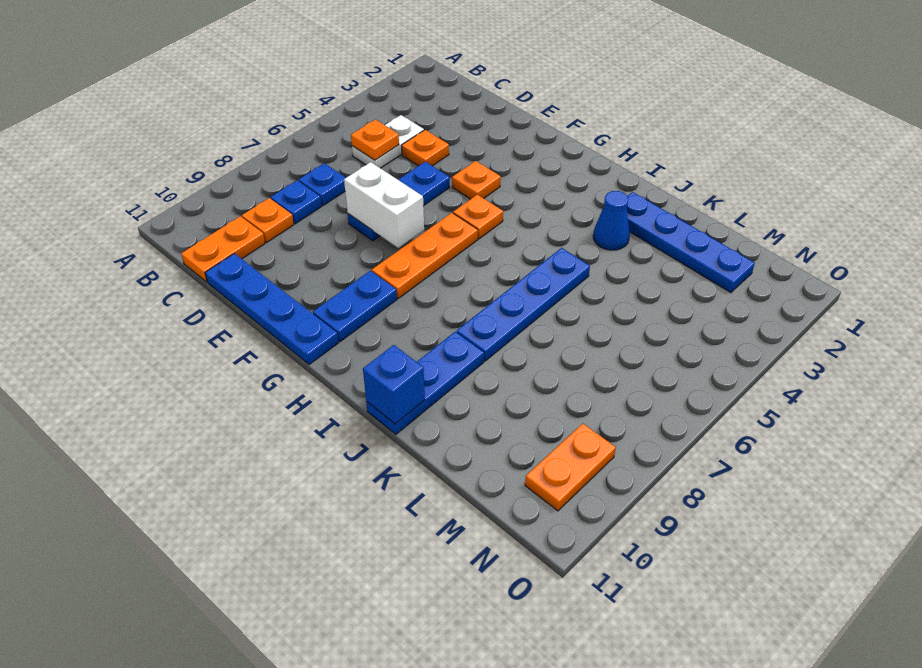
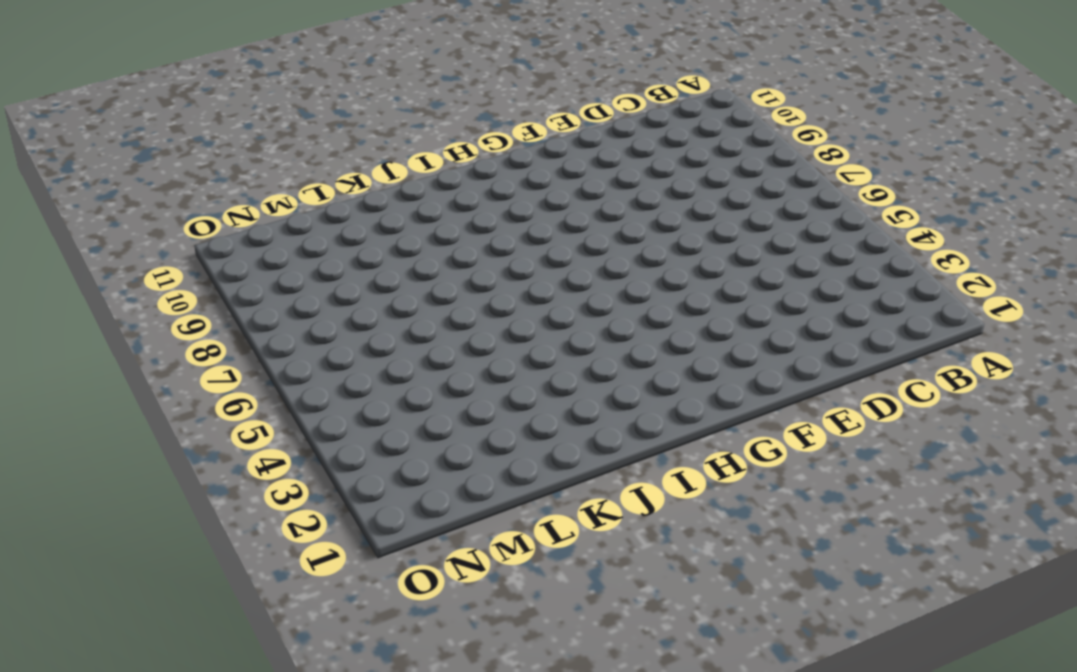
none -> white plate C4:C5 level 1
none -> blue plate C7 level 1
none -> blue plate C8 level 1

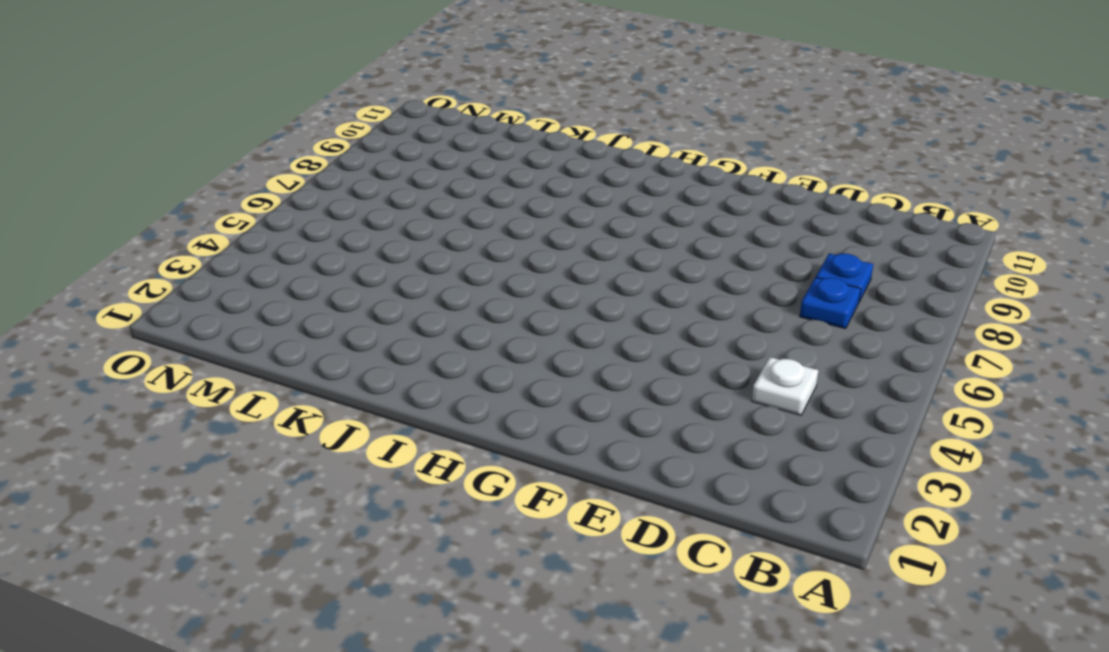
white plate C4 level 1 -> white plate C4:C5 level 1
none -> orange plate C9 level 1
none -> orange plate C10:C11 level 1
none -> orange plate D4 level 1

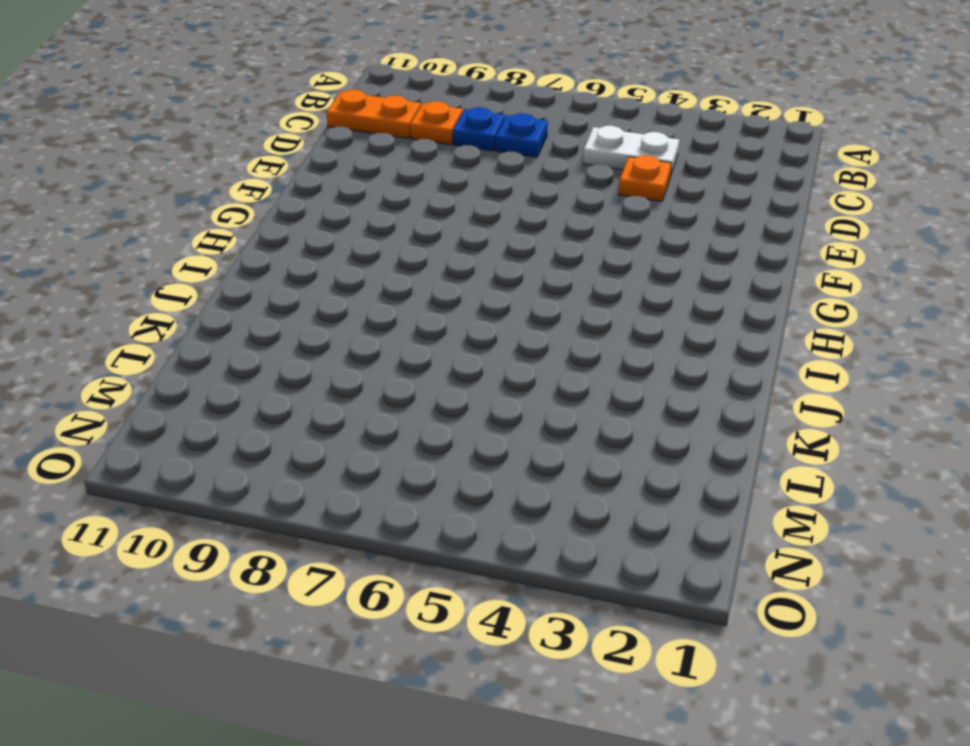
none -> blue plate D11:G11 level 1
none -> blue plate E5:E7 level 1
none -> orange plate F4 level 1

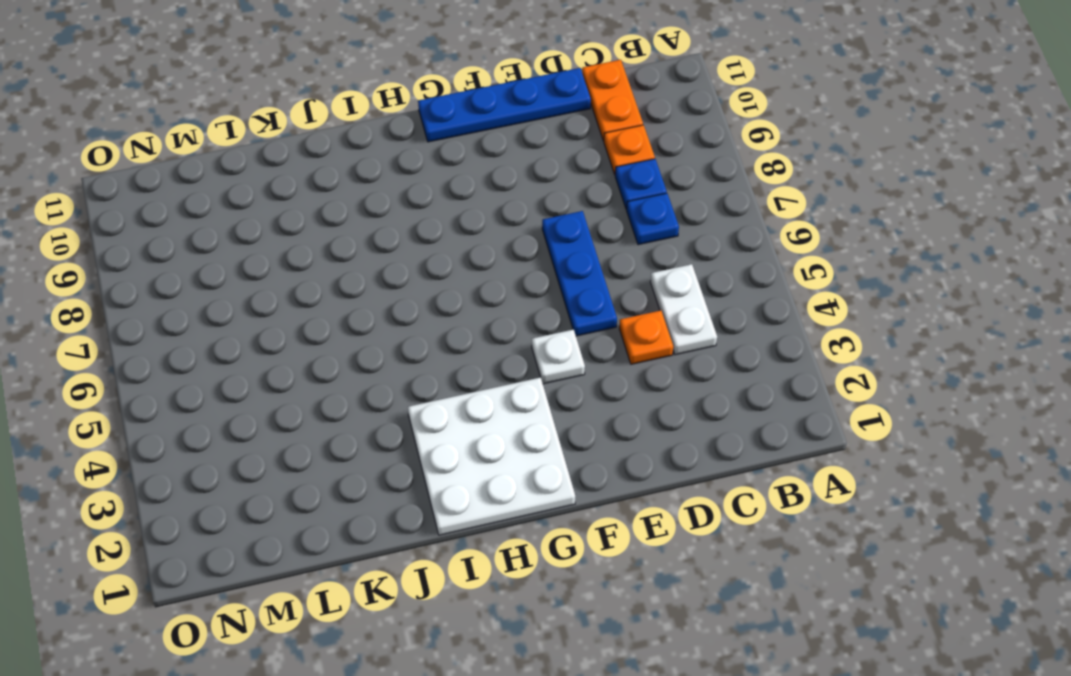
white plate F4 level 1 -> orange plate F4 level 1
white plate G1:I3 level 1 -> none
none -> orange plate G5 level 1
none -> orange plate G6:G8 level 1
none -> blue plate G9:G10 level 1

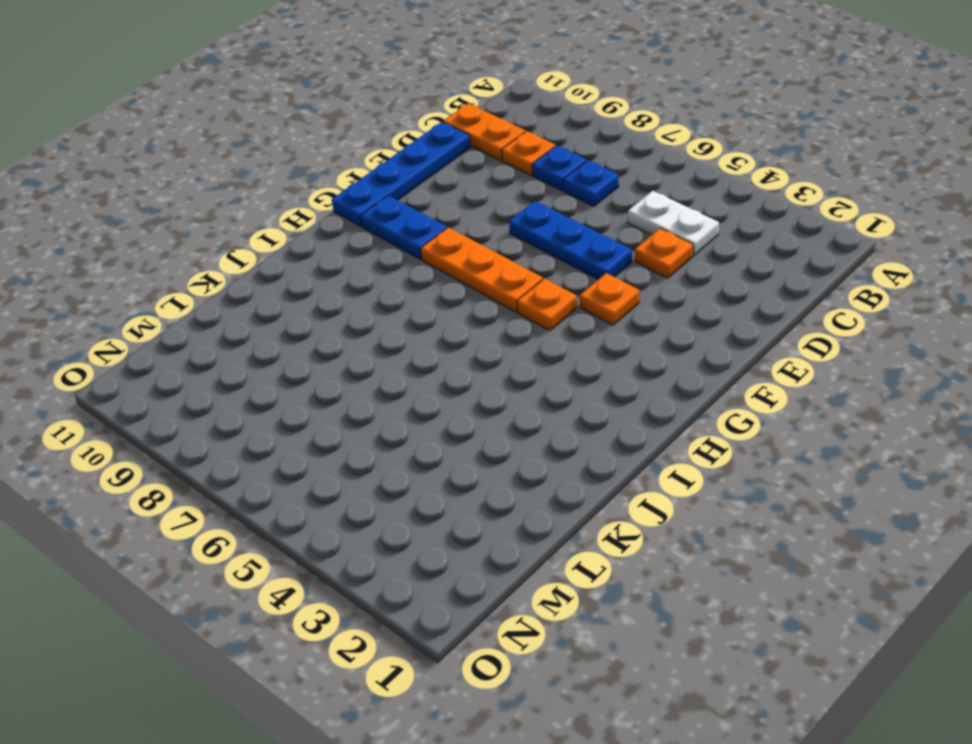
none -> blue plate J2:M2 level 1
none -> blue cone J3 level 1
none -> blue plate J5:J8 level 1

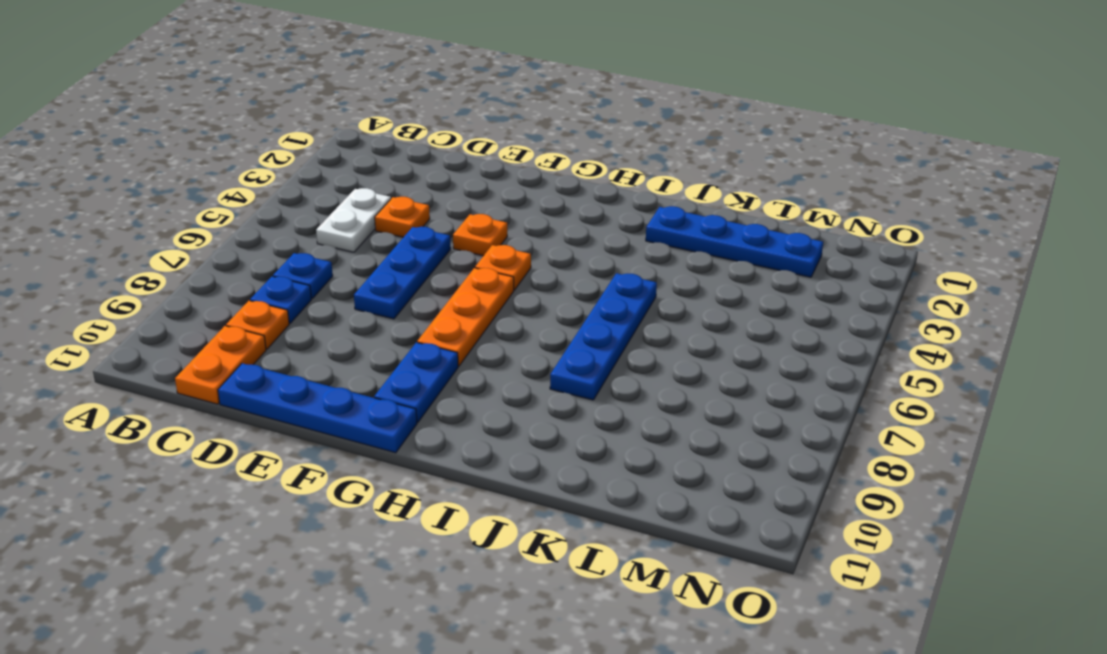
none -> blue cone J3 level 1
none -> blue plate J9:J11 level 1
none -> orange plate N9:N10 level 1

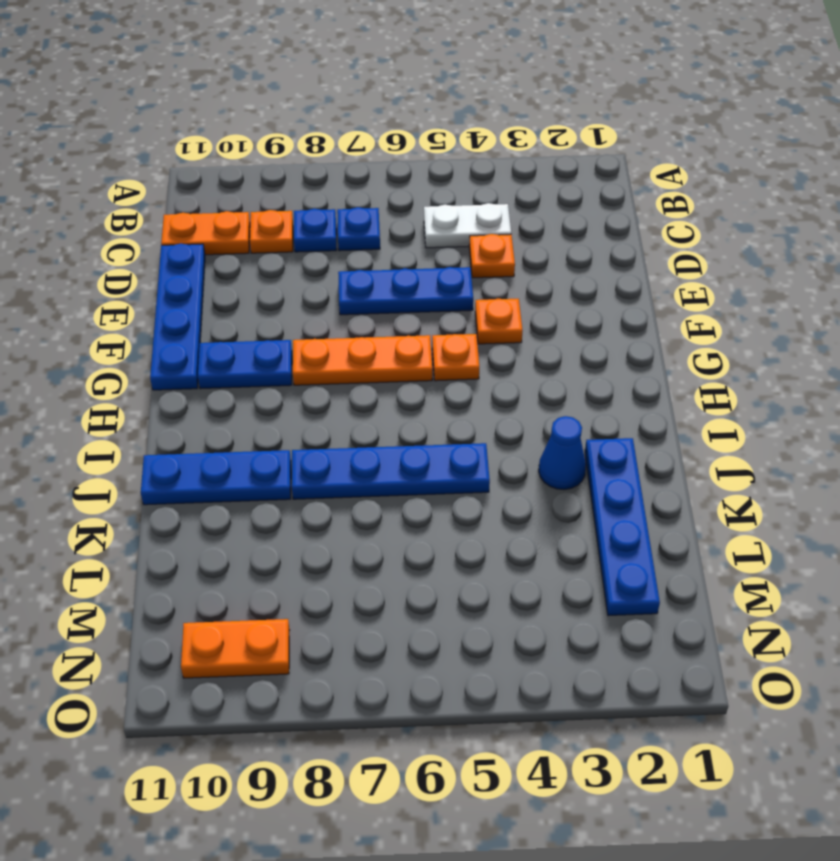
none -> orange plate C5 level 2
none -> white brick E7:F7 level 2
none -> blue brick J11 level 2

